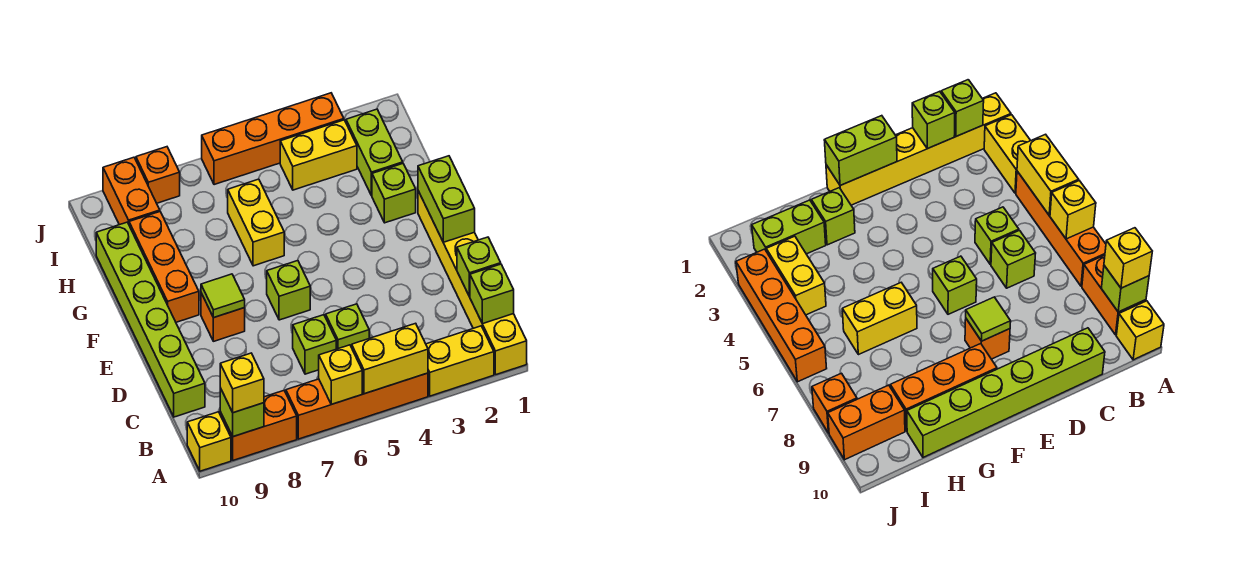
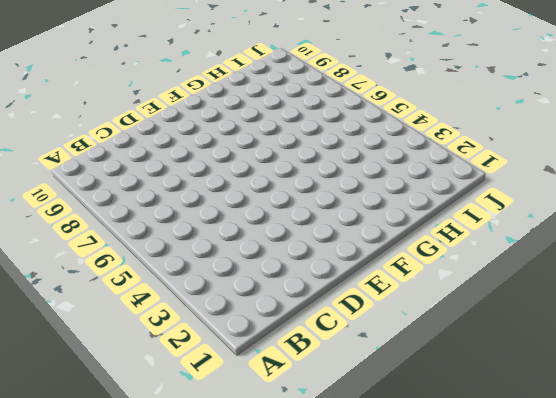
none -> yellow brick A1:F1 level 1
none -> yellow brick A2:A3 level 1
none -> orange brick A4:A7 level 1

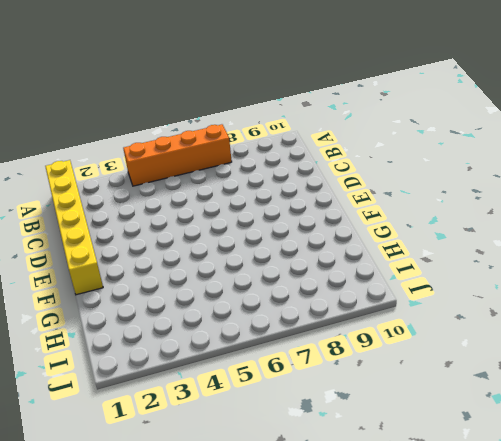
none -> yellow brick A2:A3 level 1
none -> orange brick A8:A9 level 1
none -> yellow brick A10 level 1

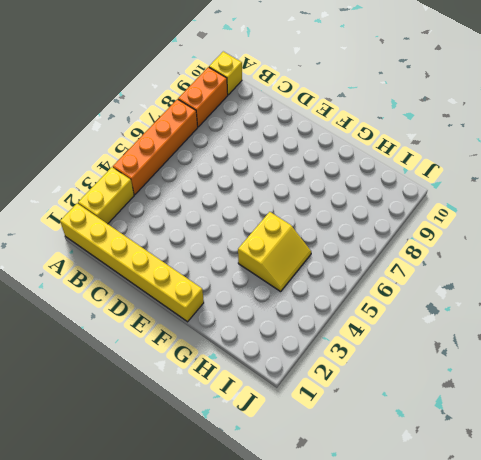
yellow slope G4:H5 level 1 top G -> none
none -> lime brick C5 level 1
none -> lime brick C6 level 1
none -> lime brick C10:H10 level 1

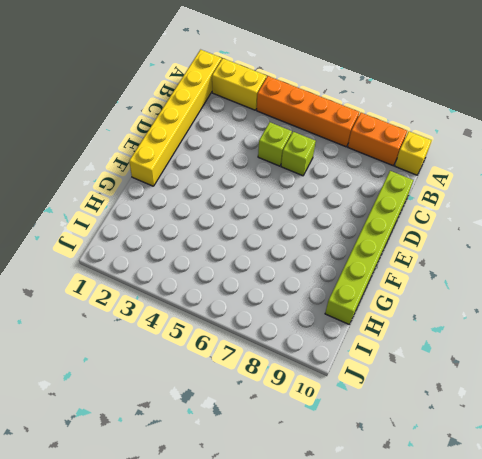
none -> lime brick E6 level 1
none -> orange brick E8 level 1
none -> orange brick F9:H9 level 1

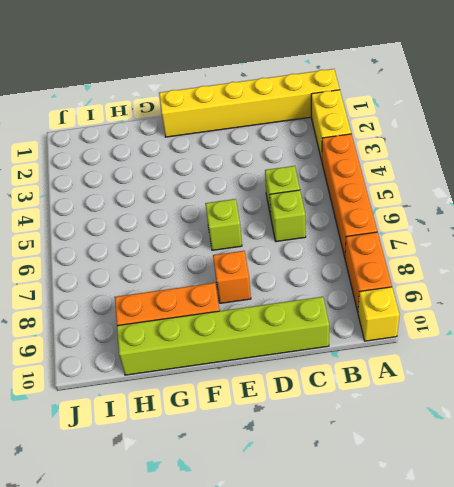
none -> lime brick G2 level 1
none -> yellow brick G6:H6 level 1
none -> lime brick H2:I2 level 1

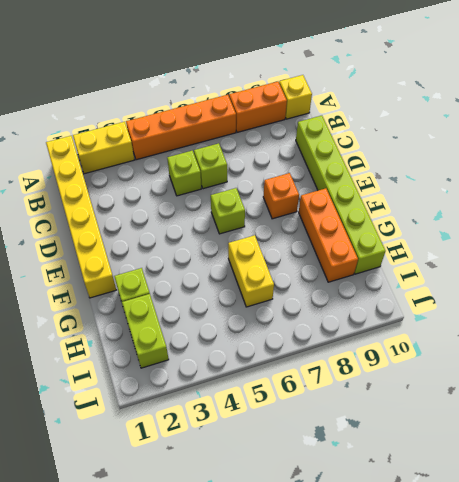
none -> yellow brick I3:I4 level 1
none -> orange brick I9:J9 level 1
none -> orange brick J3:J6 level 1

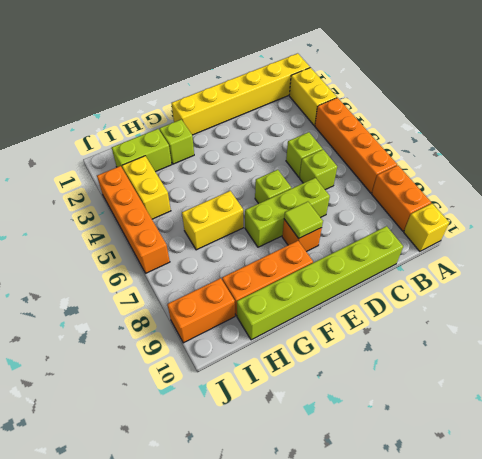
lime brick D7:F7 level 1 -> none
none -> orange brick J8 level 1
none -> yellow brick A4:A5 level 2
none -> yellow brick A6 level 2

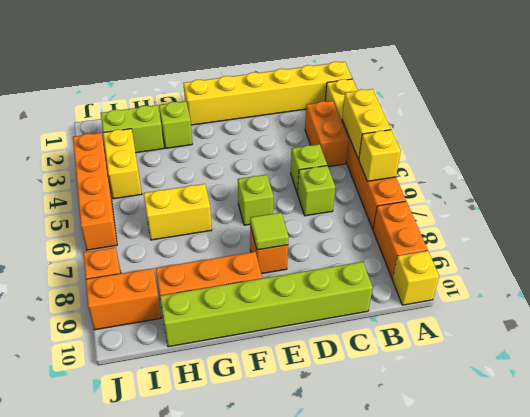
orange brick B3:B4 level 1 -> none
none -> lime brick A9 level 2
none -> lime brick B1 level 2
none -> lime brick C1 level 2

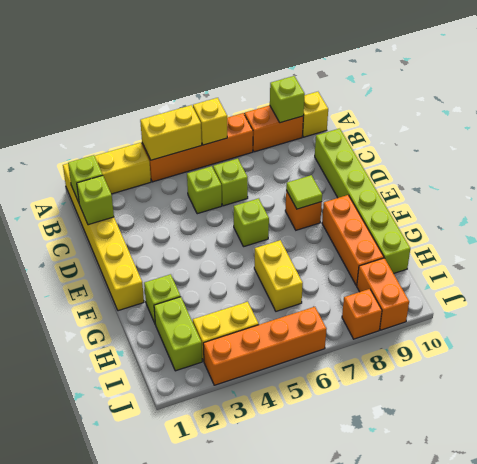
none -> lime brick E1:F1 level 2
none -> yellow brick A9 level 3

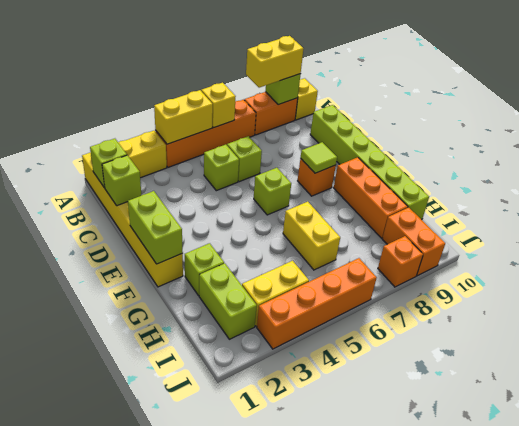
yellow brick A8:A9 level 3 -> yellow brick A9 level 3

